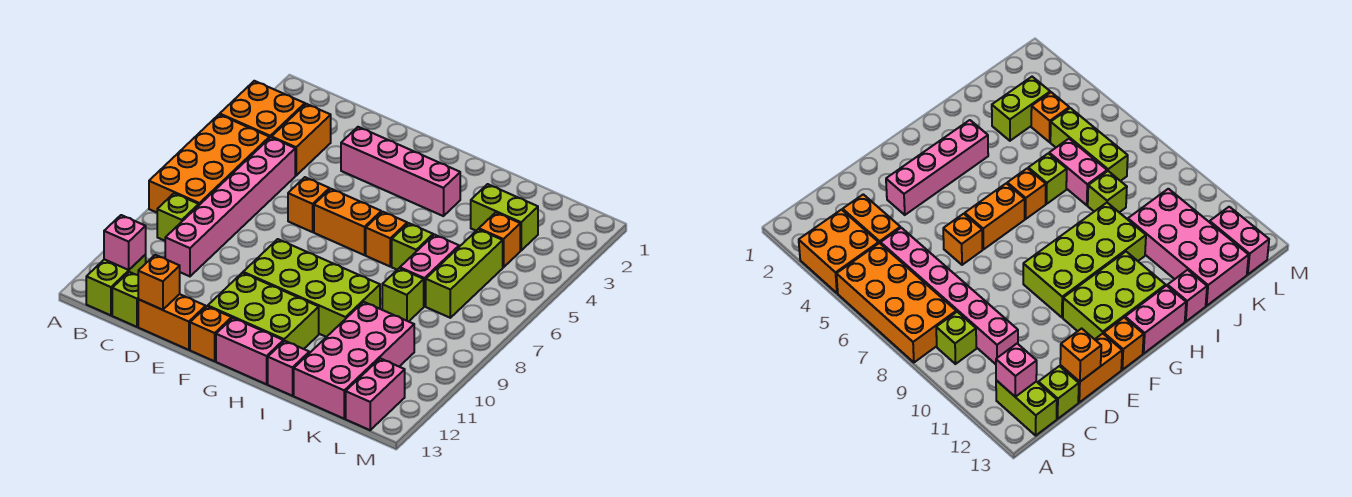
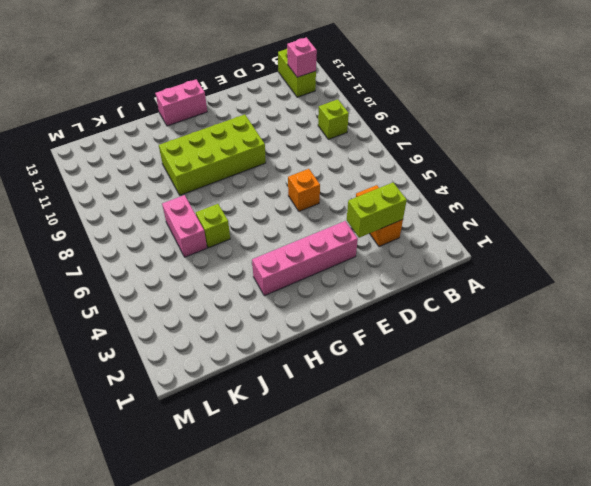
lime brick C3:D3 level 2 -> lime brick J3:K3 level 1
none -> orange brick A3:B4 level 1
none -> orange brick A5:B8 level 1
none -> pink brick C5:C10 level 1

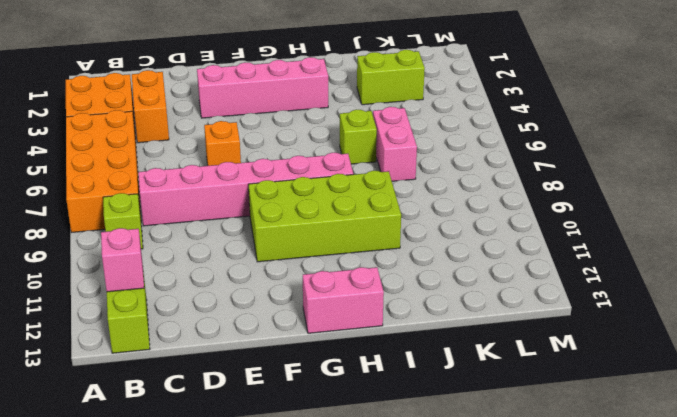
pink brick C8:H8 level 1 -> pink brick C5:C10 level 1
none -> lime brick C13 level 1
none -> orange brick D13:E13 level 1
none -> orange brick F6:G6 level 1

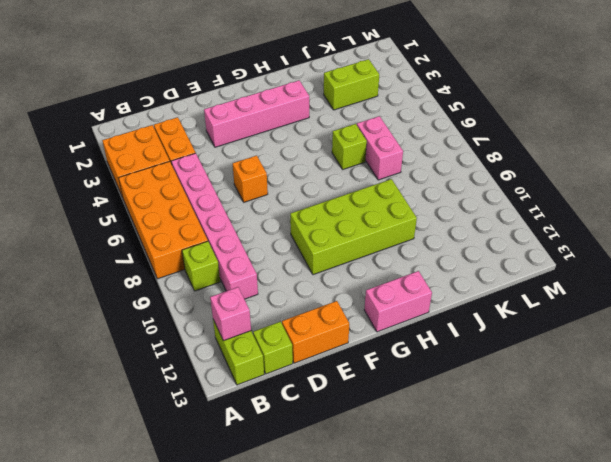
none -> orange brick F6:G6 level 1
none -> lime brick F11:H12 level 1
none -> orange brick F13 level 1

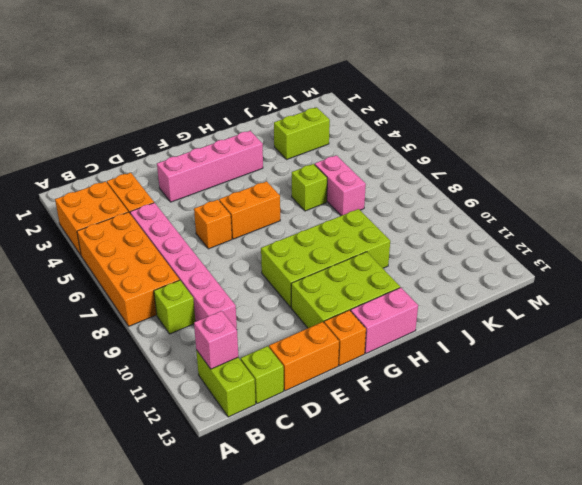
none -> orange brick H6 level 1
none -> pink brick I13 level 1
none -> lime brick J8 level 1

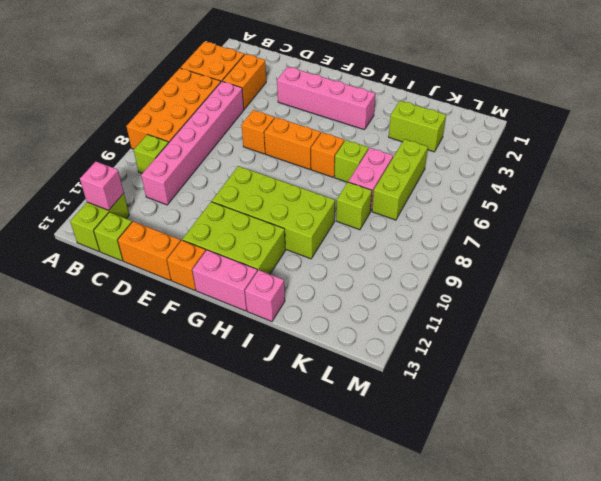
none -> pink brick J10:K13 level 1
none -> orange brick K4 level 1
none -> pink brick L12:L13 level 1

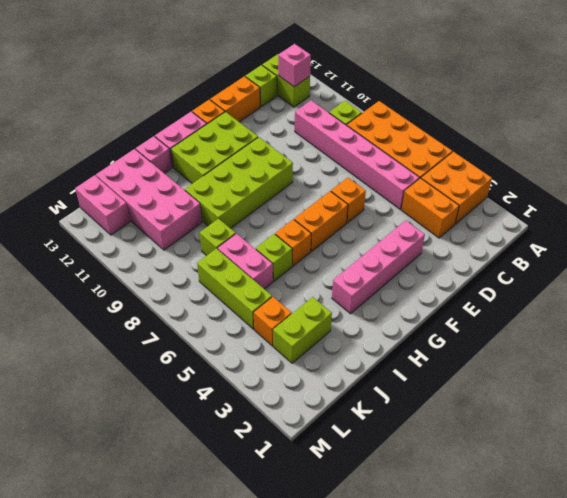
none -> orange brick D13 level 2

